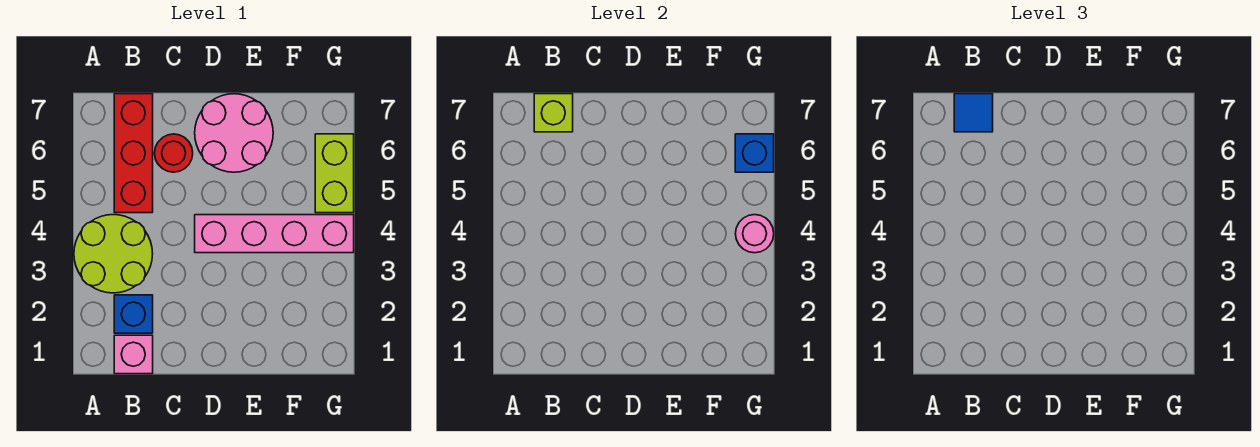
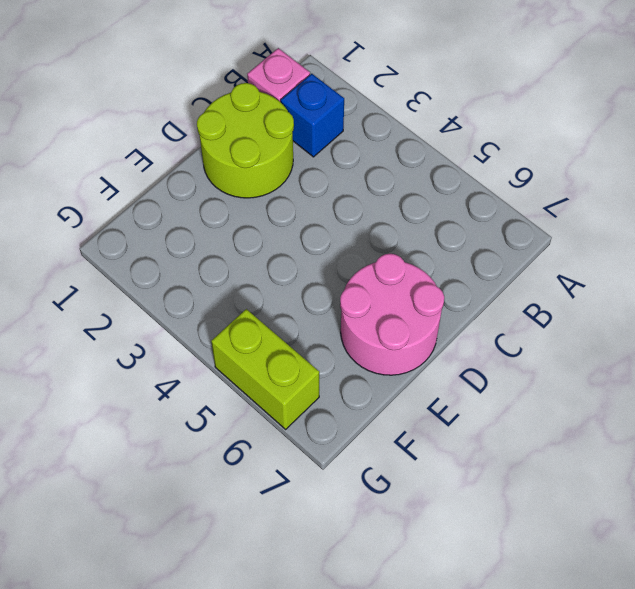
lime round brick C1:D2 level 1 -> lime round brick A3:B4 level 1
none -> red brick B5:B7 level 1
none -> red round brick C6 level 1
none -> pink brick D4:G4 level 1

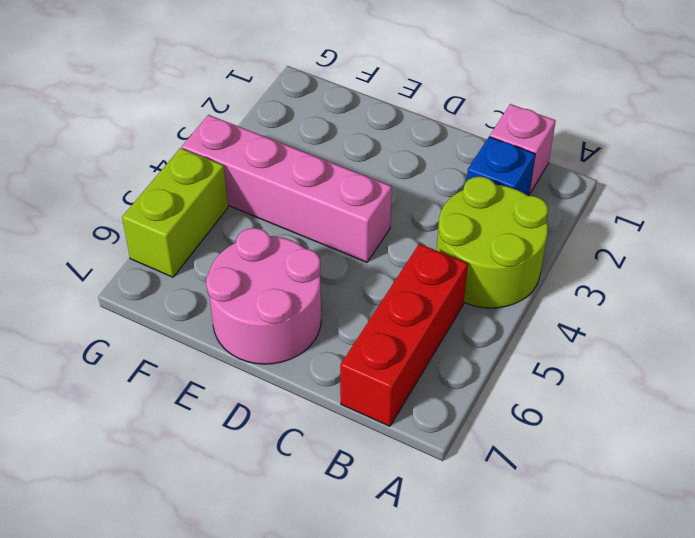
none -> red round brick C6 level 1
none -> lime brick B7 level 2
none -> pink round brick G4 level 2

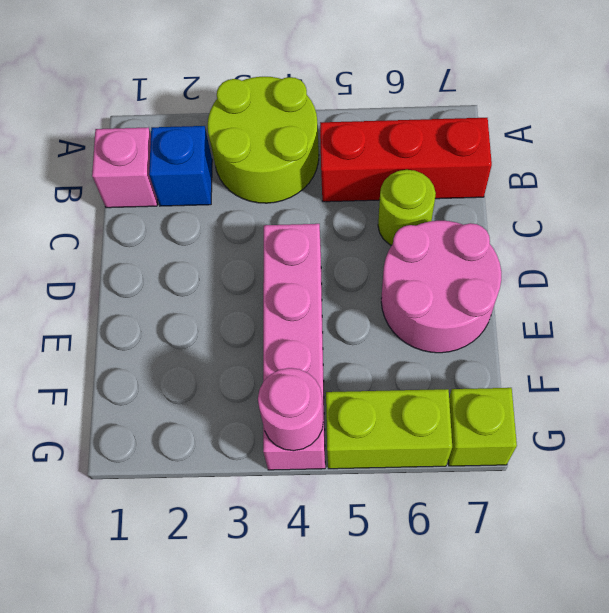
lime round brick C6 level 1 -> red round brick C6 level 1
lime brick G7 level 1 -> lime brick B7 level 2
none -> blue brick G6 level 2
none -> blue tile B7 level 3

